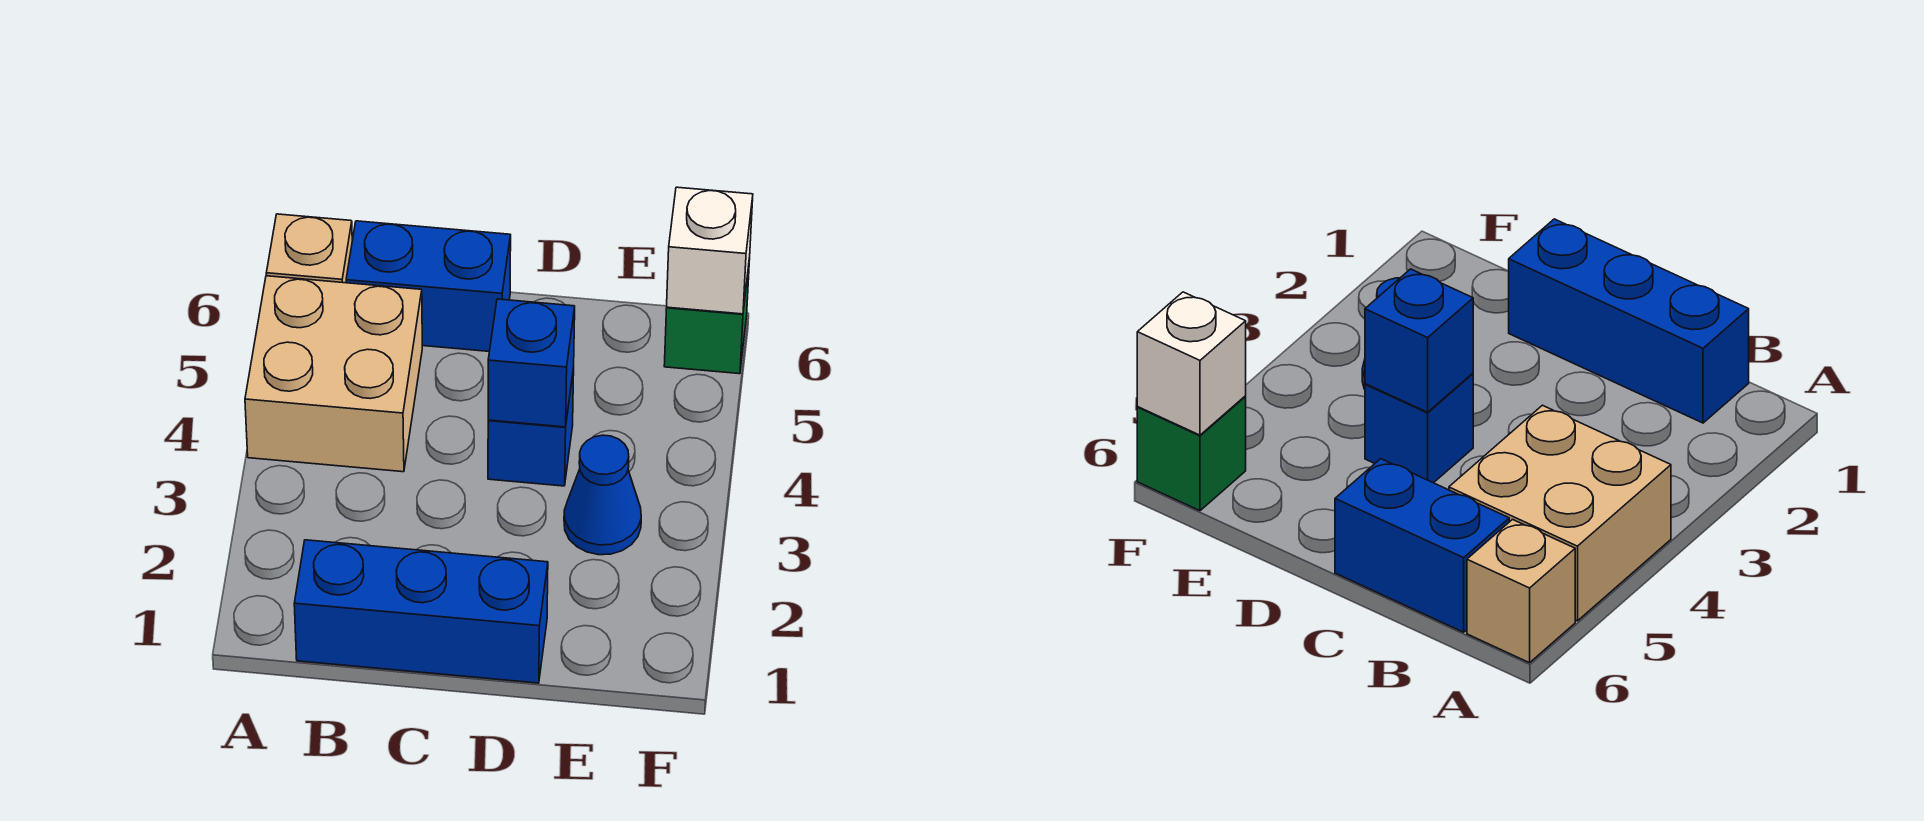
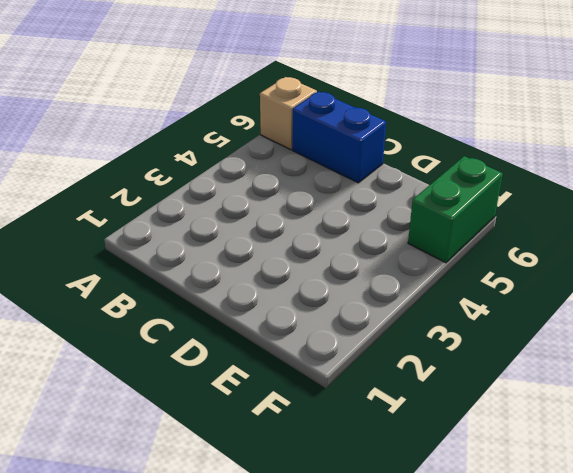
green brick F5:F6 level 1 -> green brick F6 level 1
none -> tan brick A4:B5 level 1
none -> blue brick B1:D1 level 1

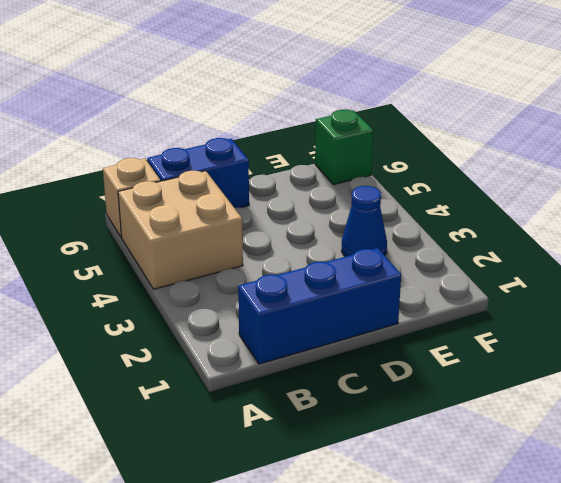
none -> blue brick D4 level 1
none -> blue brick D4 level 2

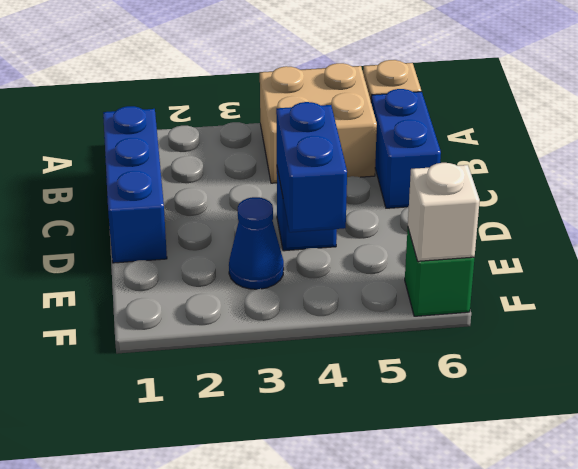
blue brick D4:E4 level 2 -> blue brick D4 level 2

